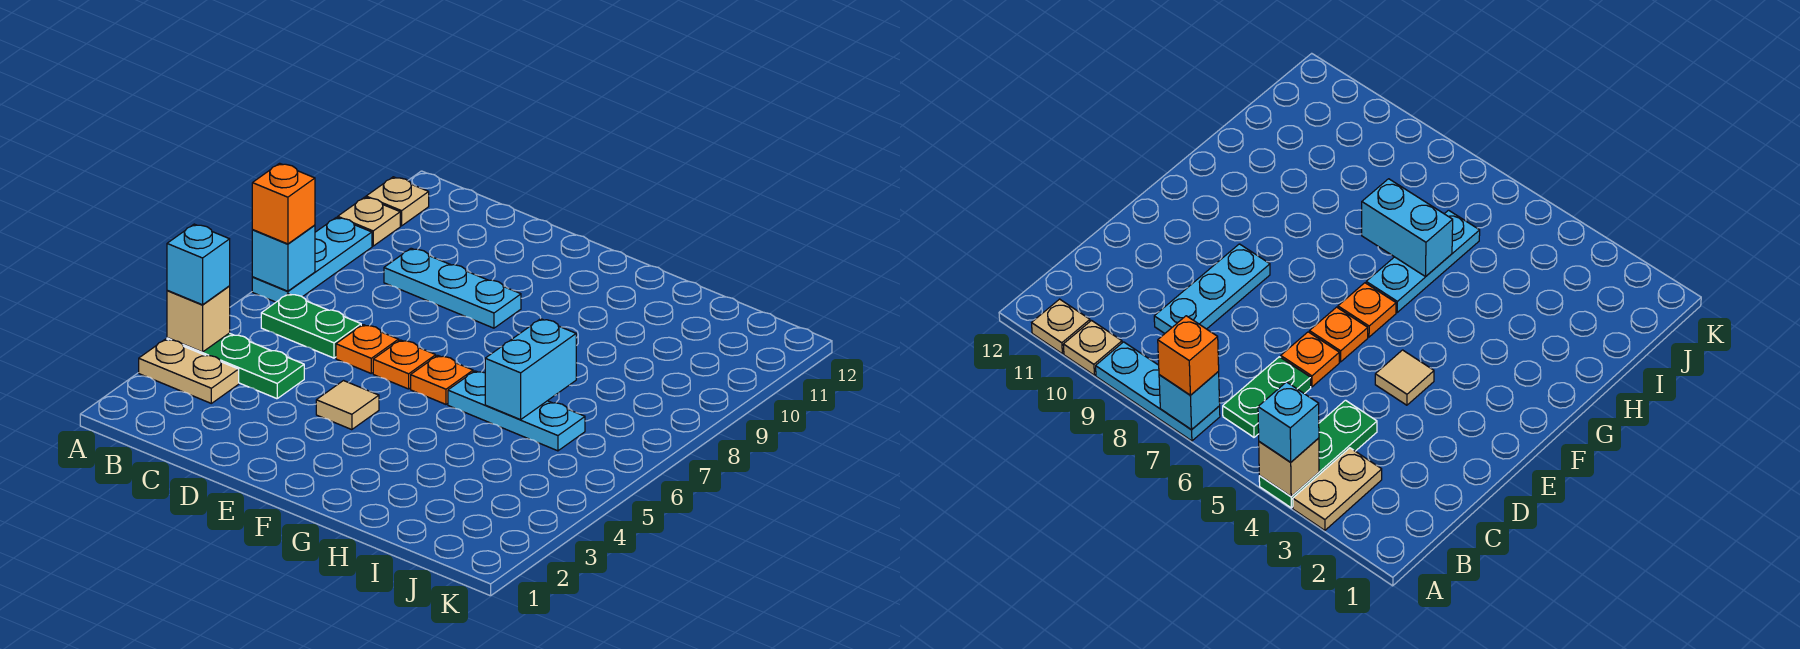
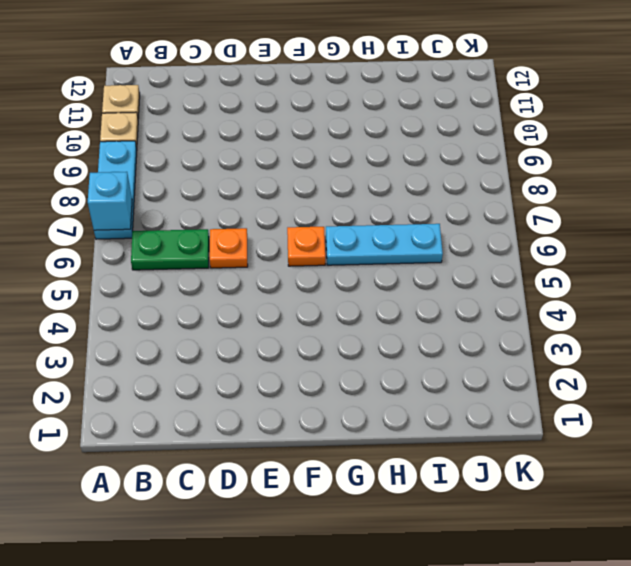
none -> tan plate A3:B3 level 1
none -> green plate A4:C4 level 1
none -> cyan plate C9:E9 level 1

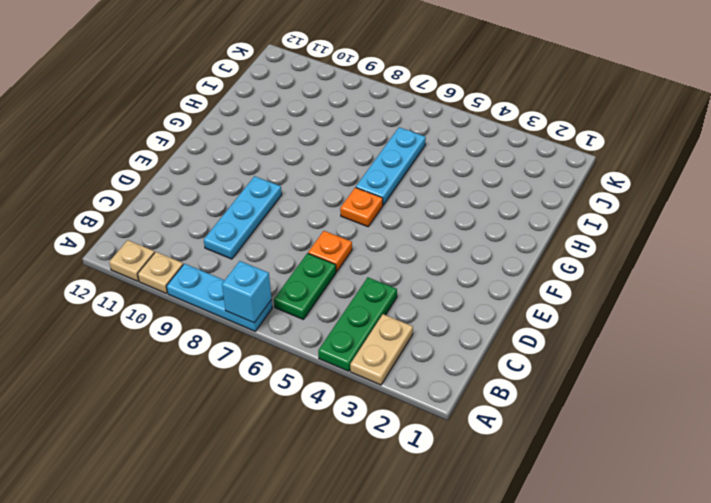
none -> tan tile E4 level 1
none -> orange plate E6 level 1
none -> tan brick A4 level 2

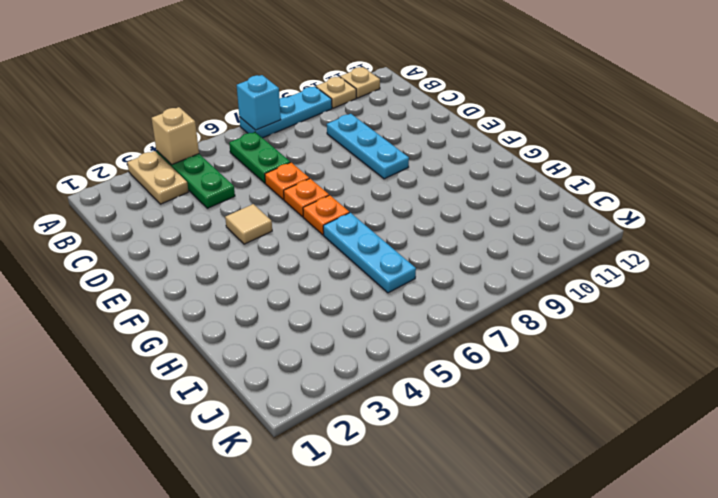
none -> cyan brick H6:H7 level 2
none -> cyan brick A4 level 3
none -> orange brick A7 level 3

